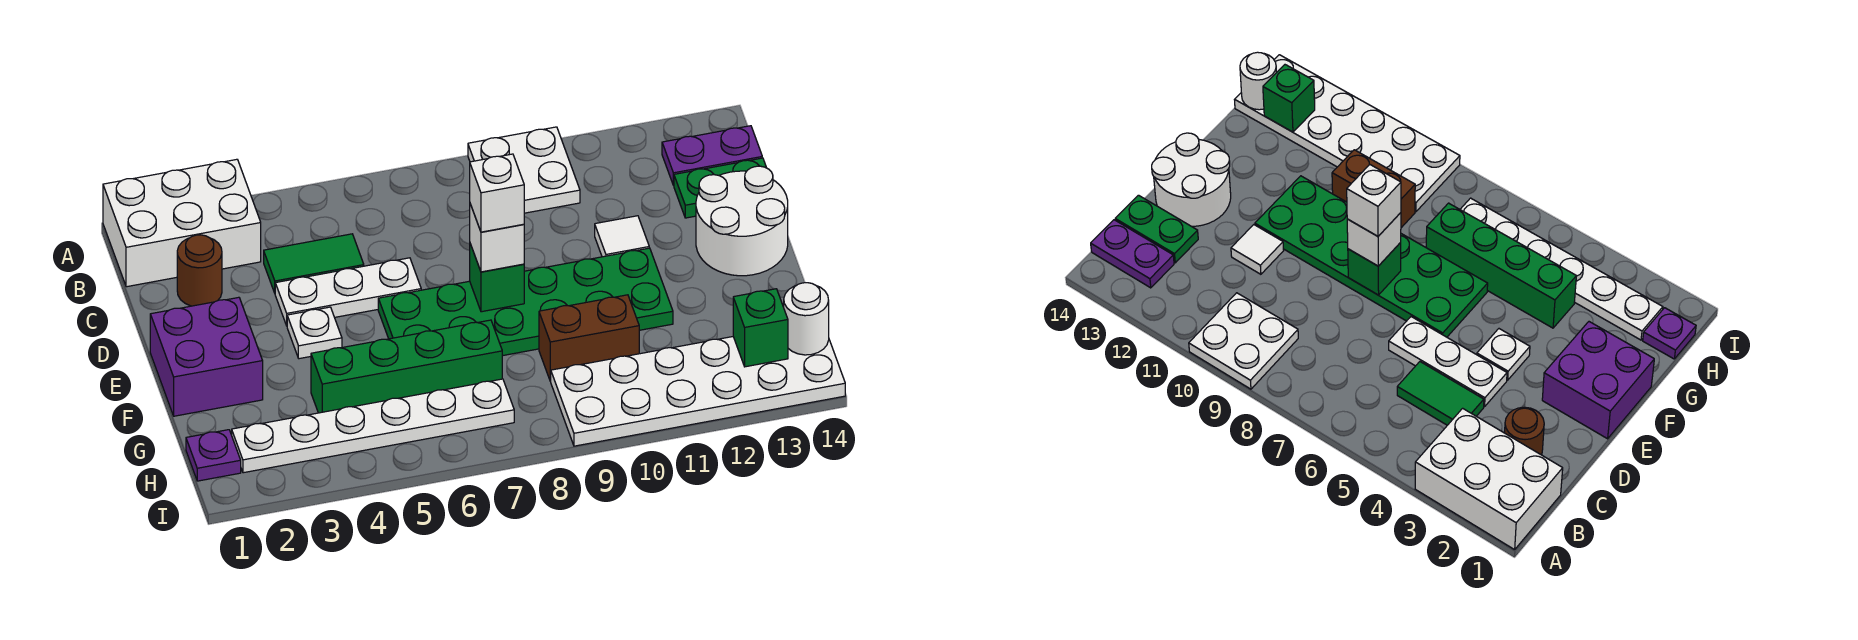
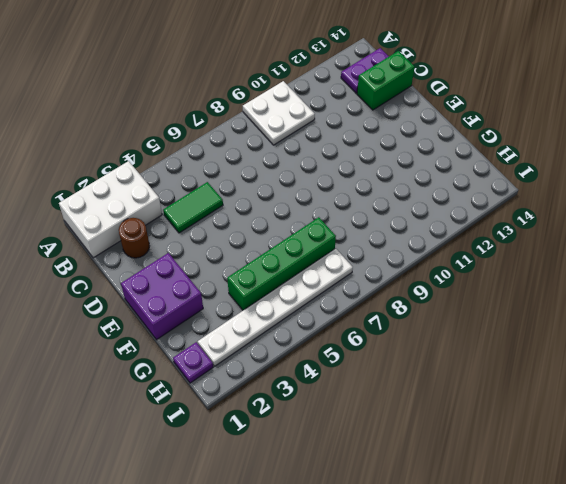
green brick C13:C14 level 1 -> green plate C13:C14 level 1
none -> white plate D4:D6 level 1
none -> white tile D11 level 1
none -> white round brick D13:E14 level 1

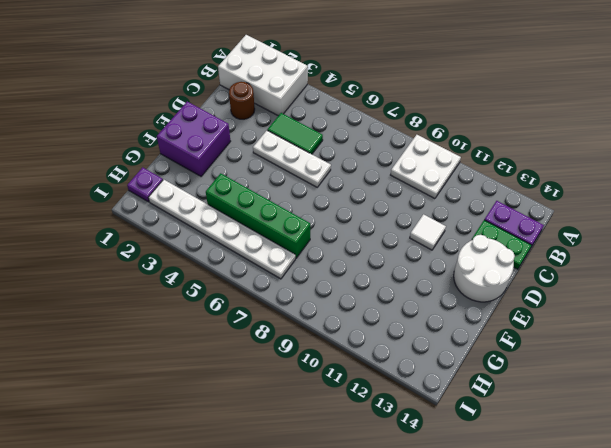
none -> white plate E4 level 1
none -> green plate E6:F11 level 1
none -> brown brick G9:G10 level 1

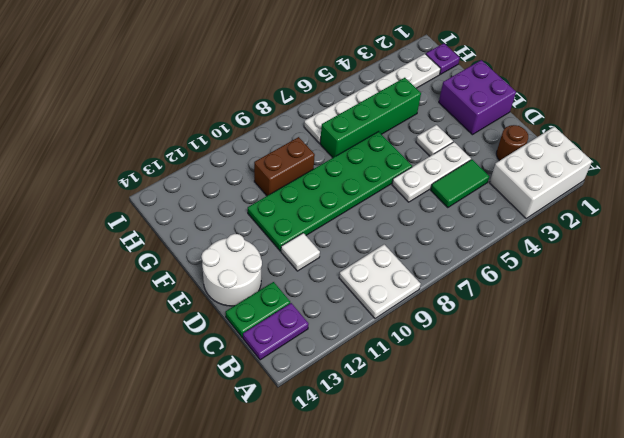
none -> white plate H9:I14 level 1
none -> green brick E8 level 2
none -> green brick H13 level 2

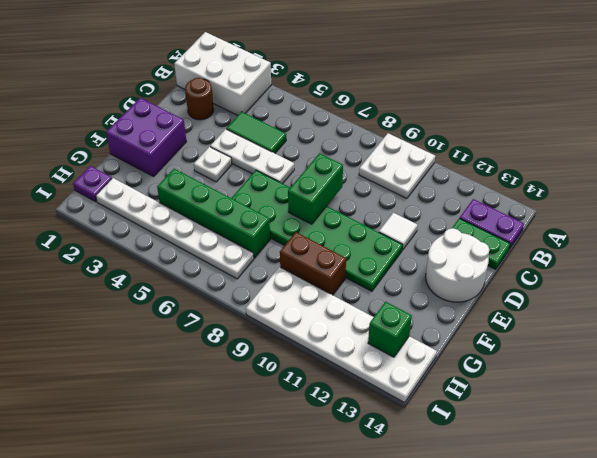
green brick D8:E8 level 2 -> green brick E8 level 2
none -> white round brick H14 level 2
none -> white brick E8 level 3
none -> white brick E8 level 4

